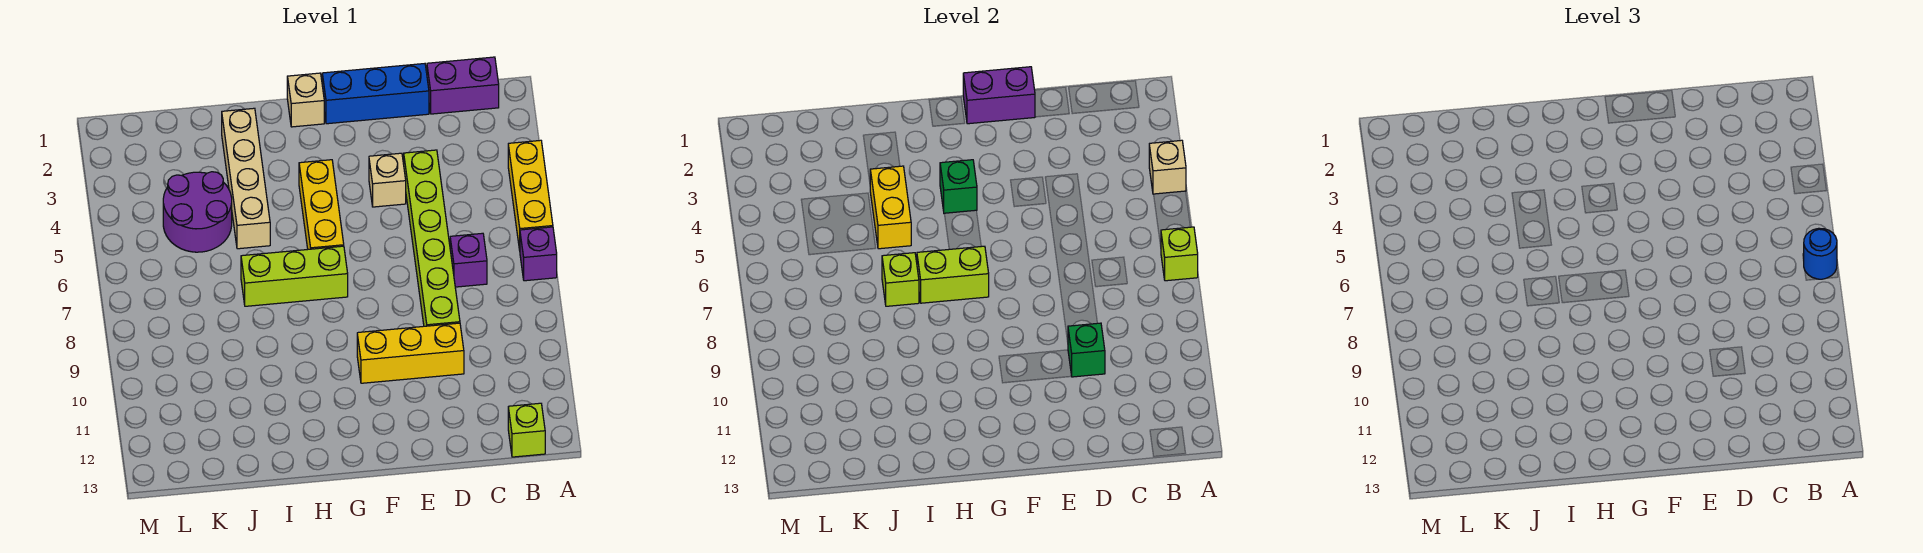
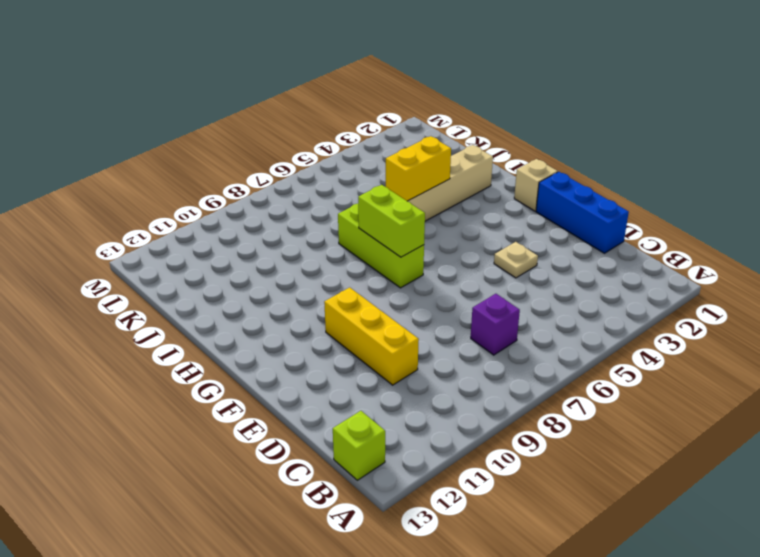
tan plate E4 level 1 -> tan brick E4 level 1
none -> yellow brick A4:A6 level 1
none -> purple brick A7 level 1
none -> purple brick B1:C1 level 1

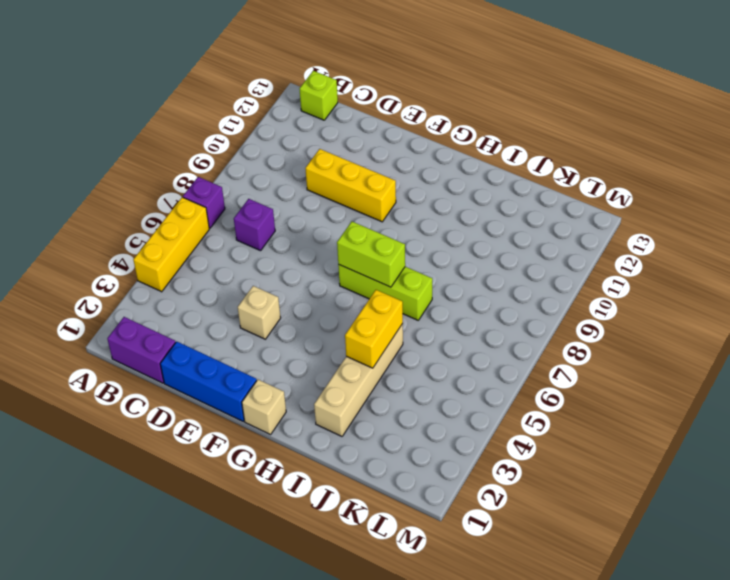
none -> lime brick D4:D9 level 1
none -> yellow brick G4:G6 level 1
none -> purple round brick J4:K5 level 1

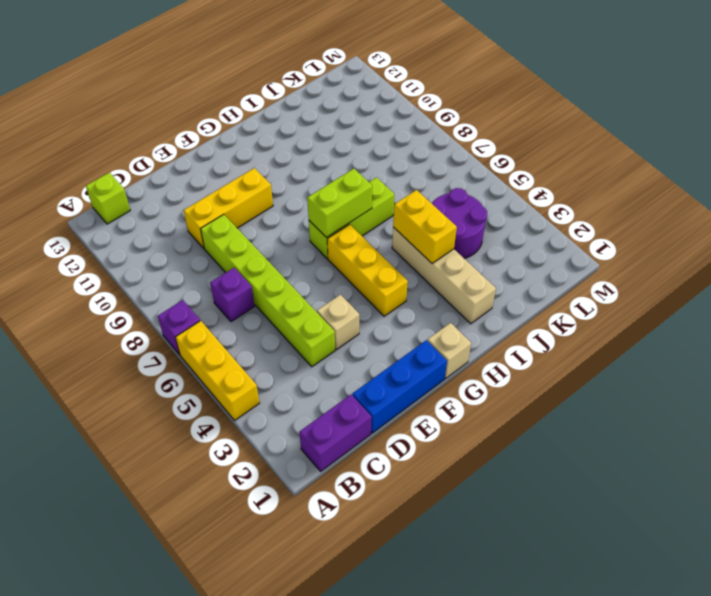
none -> tan brick A4 level 2
none -> lime brick A7 level 2
none -> green brick D10 level 2

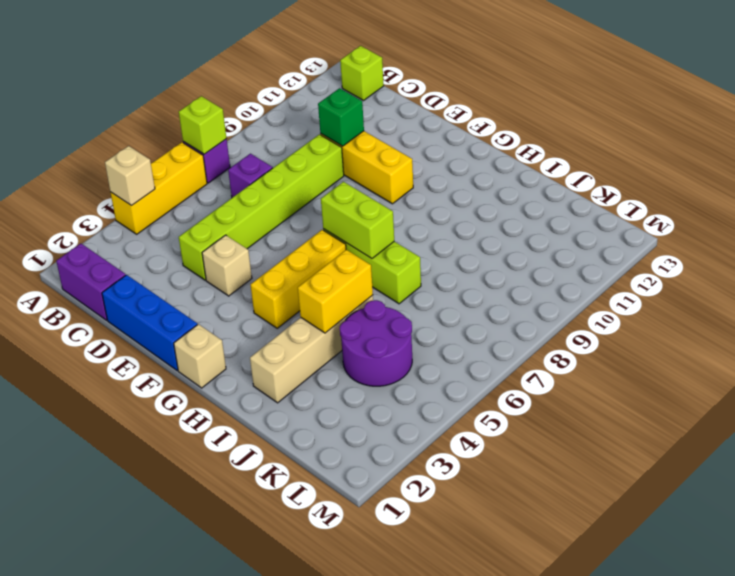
none -> purple brick E1:F1 level 2
none -> green brick G4 level 2
none -> lime brick I7 level 2

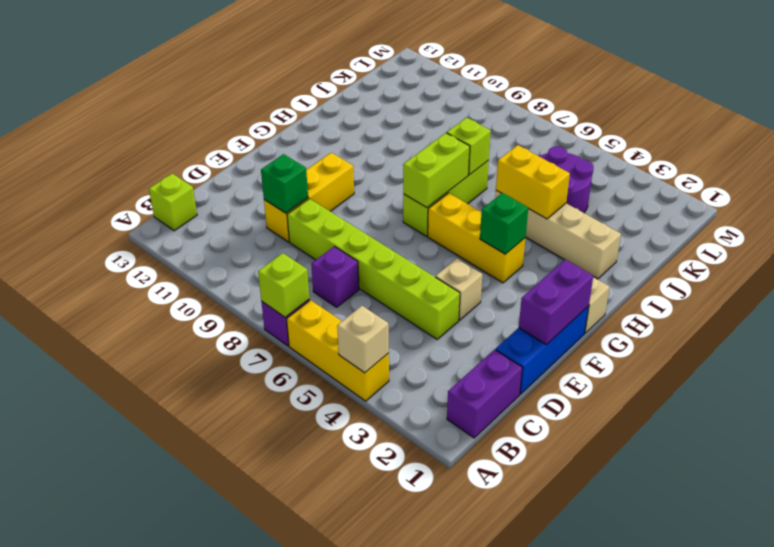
none -> blue round brick A7 level 3

